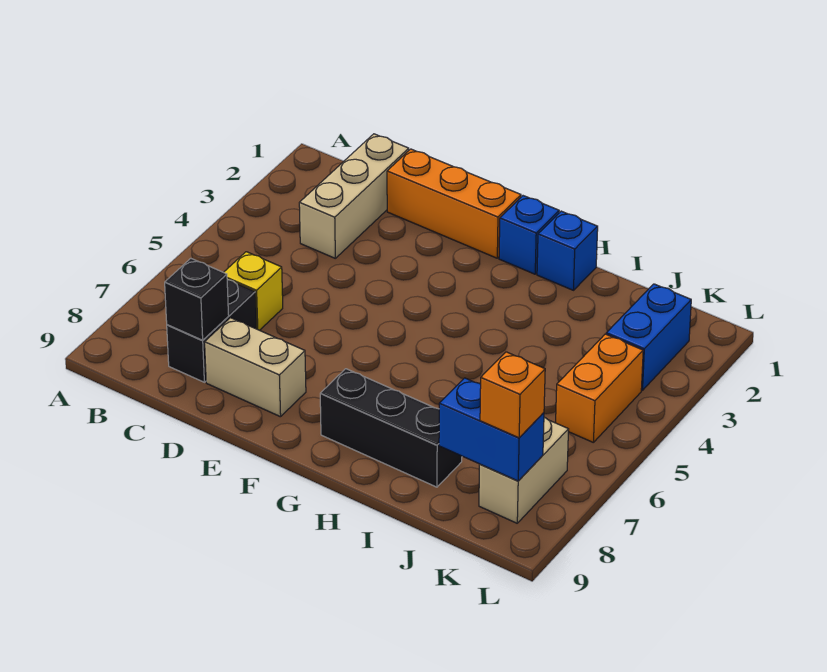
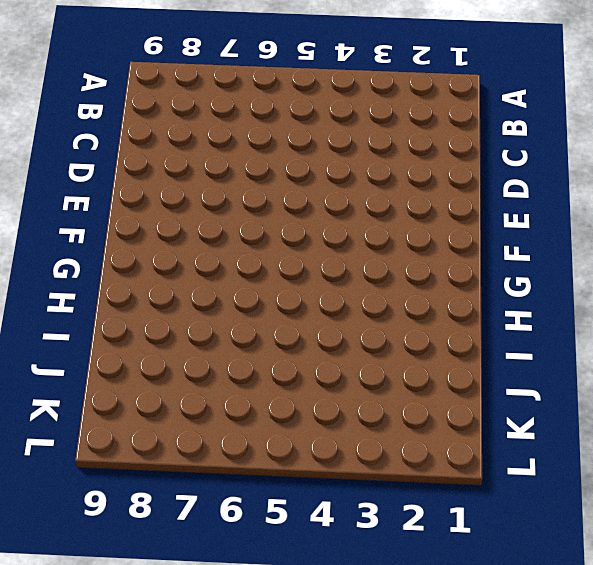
none -> tan brick C1:C3 level 1
none -> yellow brick C6 level 1
none -> black brick C7:C8 level 1

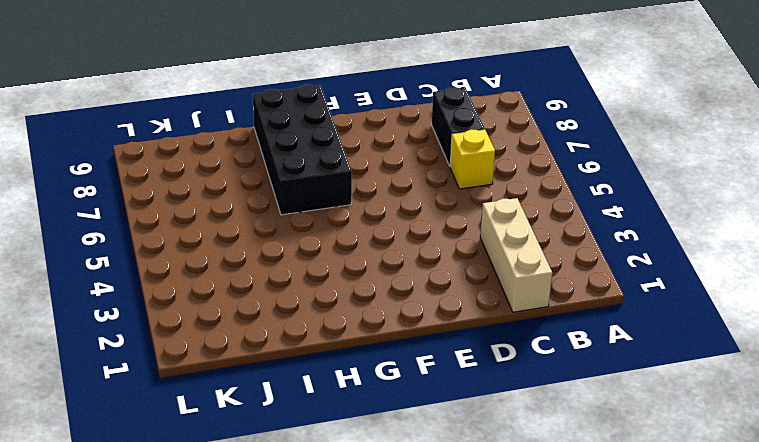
black brick G6:H9 level 1 -> black brick G8:I8 level 1
none -> orange brick D1:F1 level 1
none -> tan brick D8:E8 level 1
none -> blue brick G1 level 1

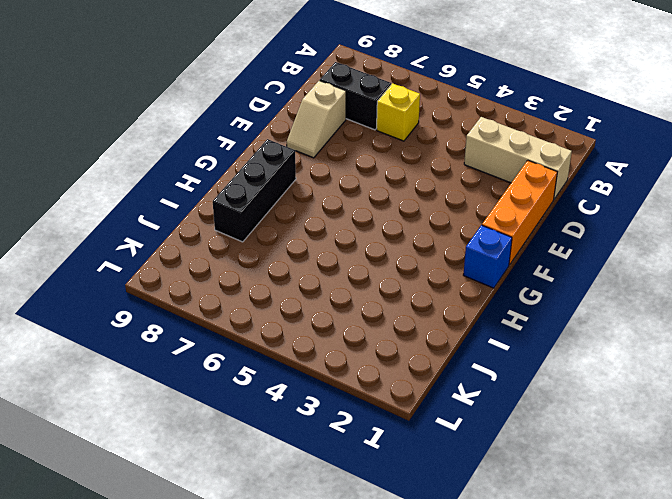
tan slope D8:E8 level 1 top D -> tan brick D8:E8 level 1
none -> blue brick H1 level 1
none -> blue brick K2:K3 level 1
none -> orange brick K4:K5 level 1

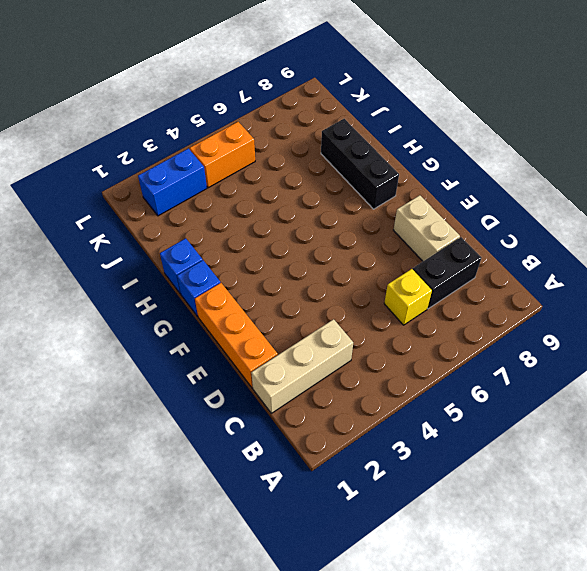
none -> tan brick K7:K8 level 1
none -> black brick C8 level 2
none -> blue brick J8:K8 level 2

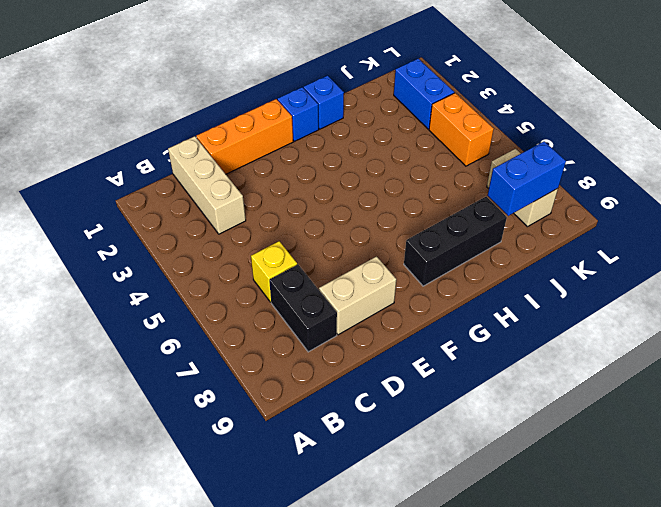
none -> black brick C8 level 2
none -> orange brick K8 level 3

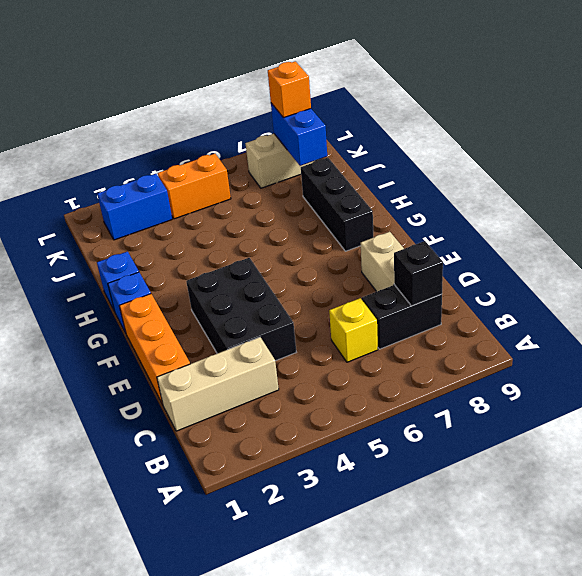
black brick D3:F4 level 1 -> none

